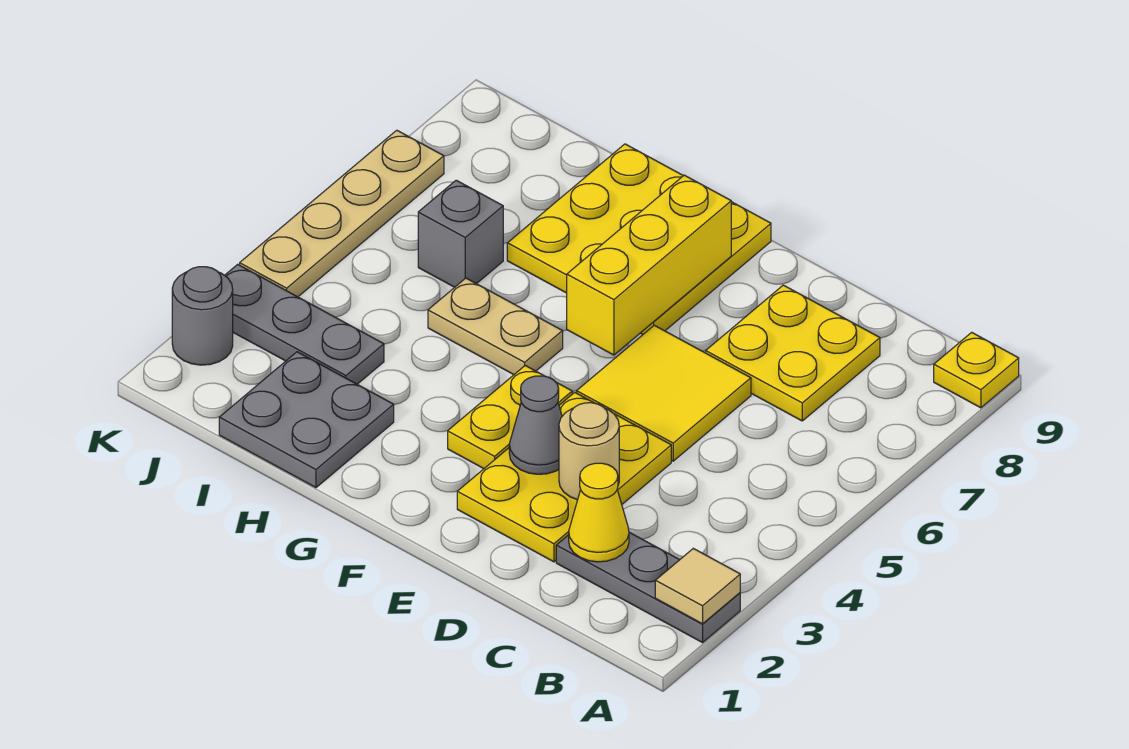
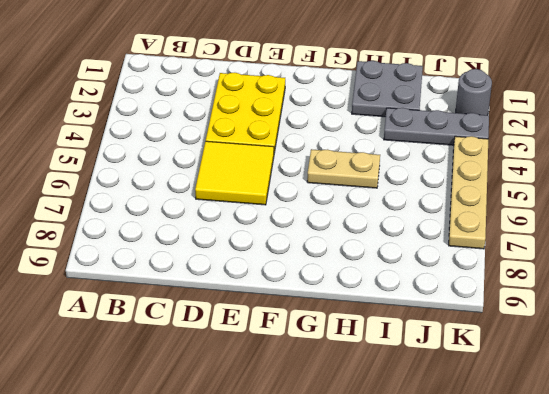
none -> grey plate A2:C2 level 1
none -> yellow plate A9 level 1
none -> yellow plate C7:D8 level 1

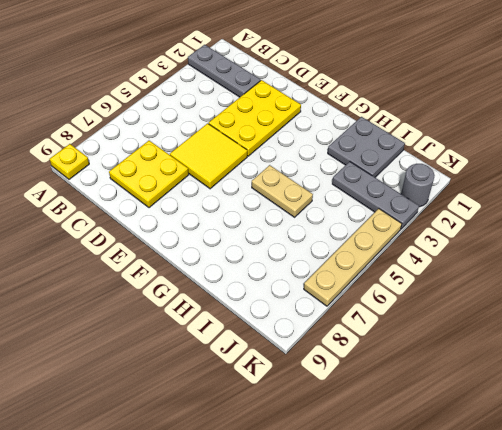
none -> yellow plate F3:F4 level 1
none -> yellow plate F7:H9 level 1
none -> grey brick I6 level 1

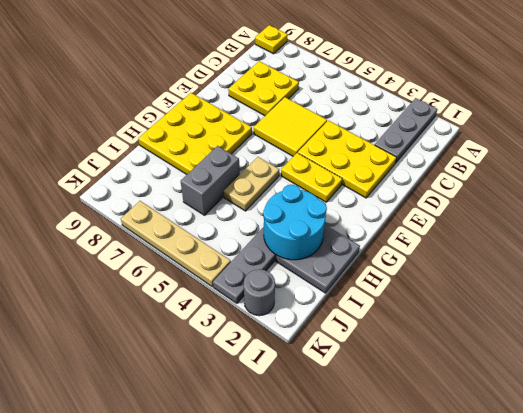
cyan round brick H2:I3 level 2 -> none
grey brick H6:I6 level 1 -> grey brick I6 level 1
none -> tan tile A2 level 2
none -> yellow cone C2 level 2
none -> tan round brick D3 level 2

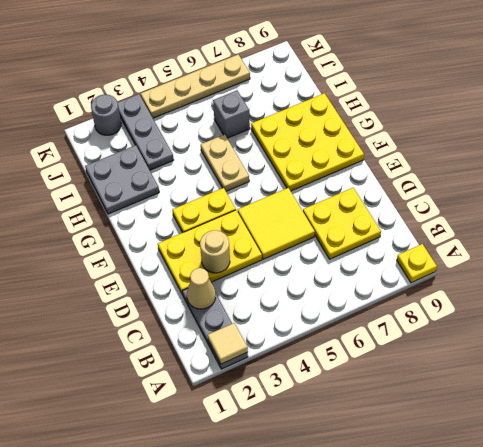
tan cone C2 level 2 -> yellow cone C2 level 2
none -> grey cone E3 level 2
none -> yellow brick F6:F8 level 2

